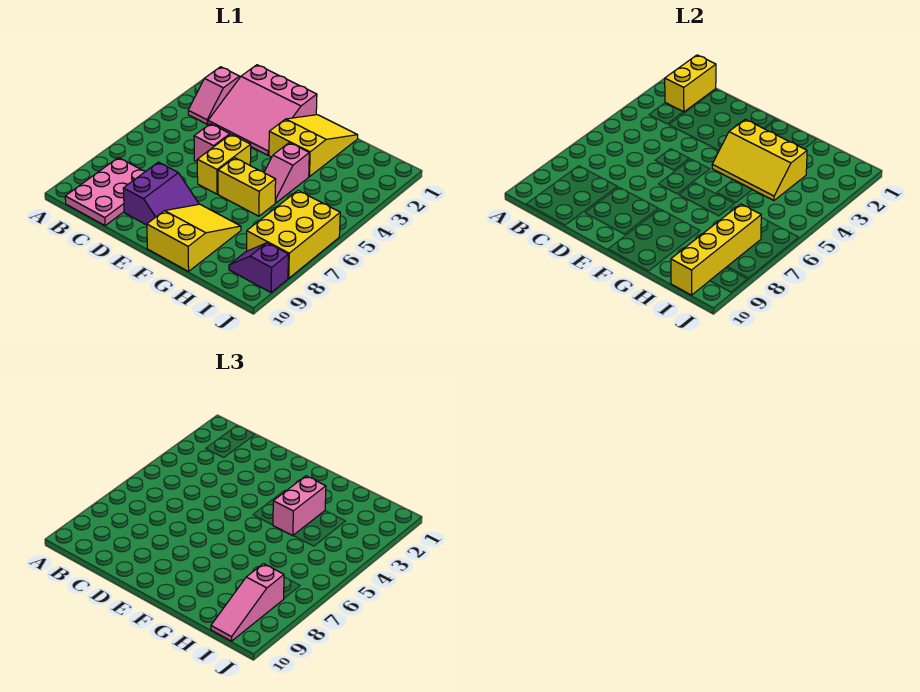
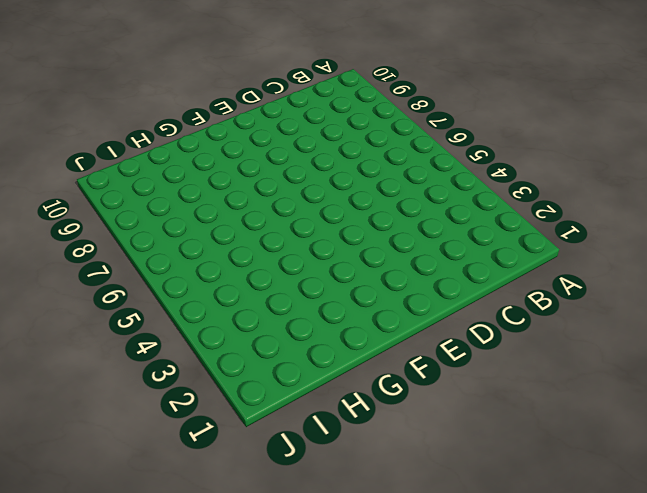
none -> pink slope B2:B3 level 1 top 2
none -> pink plate B8:C10 level 1
none -> pink slope C1:E3 level 1 top 1

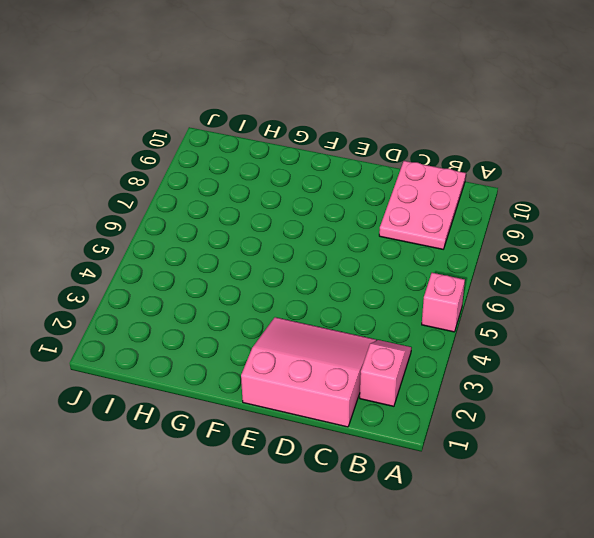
pink brick A5 level 1 -> pink brick D5 level 1
none -> purple slope D8:E9 level 1 top D
none -> yellow brick E5:E6 level 1
none -> yellow slope F1:G3 level 1 top 3

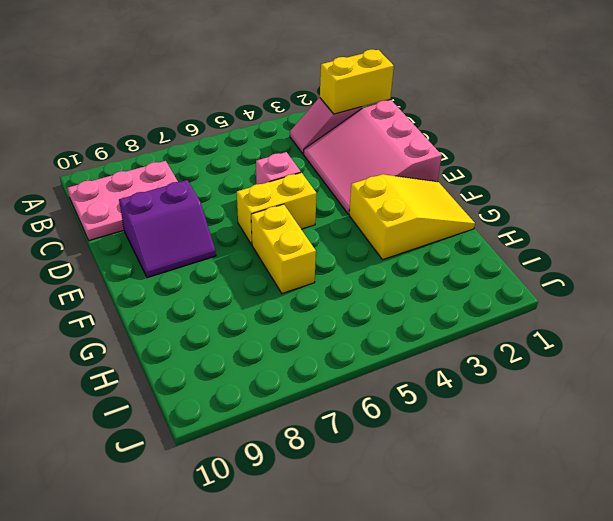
none -> yellow slope F8:G10 level 1 top 10
none -> pink slope G4:G5 level 1 top 4
none -> yellow brick I6:J8 level 1

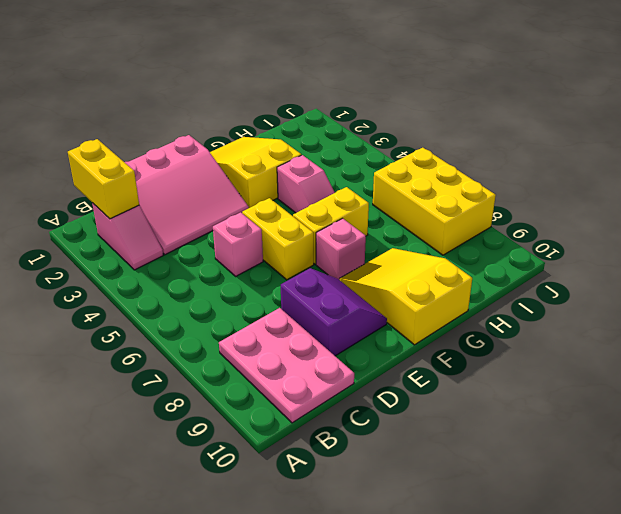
pink brick F7 level 1 -> none
none -> purple slope I9:J9 level 1 top J
none -> yellow slope F3:H4 level 2 top 3
none -> yellow brick I7:I10 level 2

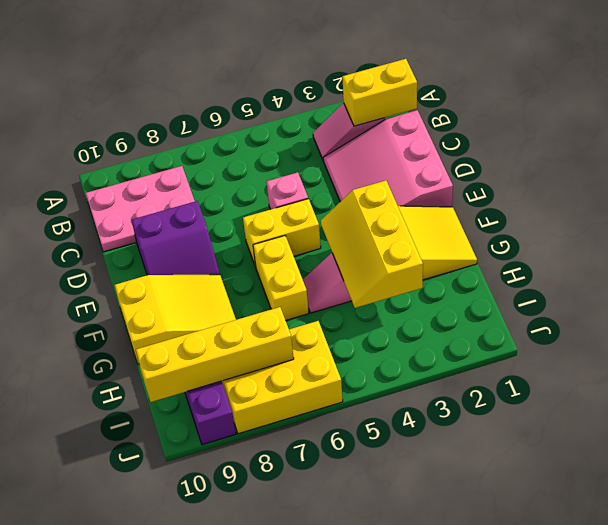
none -> pink brick G3:G4 level 3
none -> pink slope I8:I10 level 3 top 8

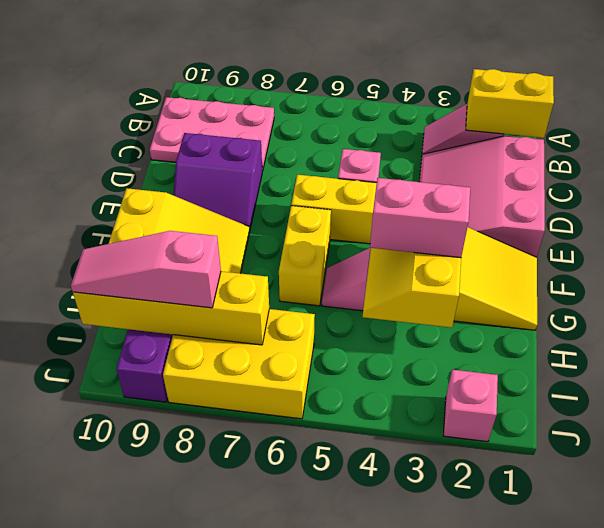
pink brick J2 level 1 -> none

